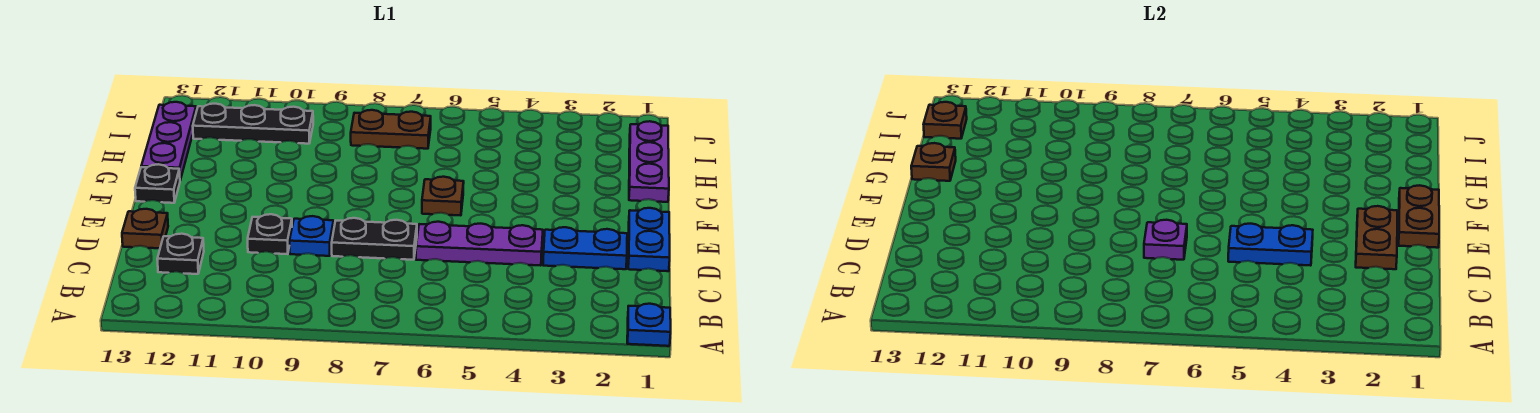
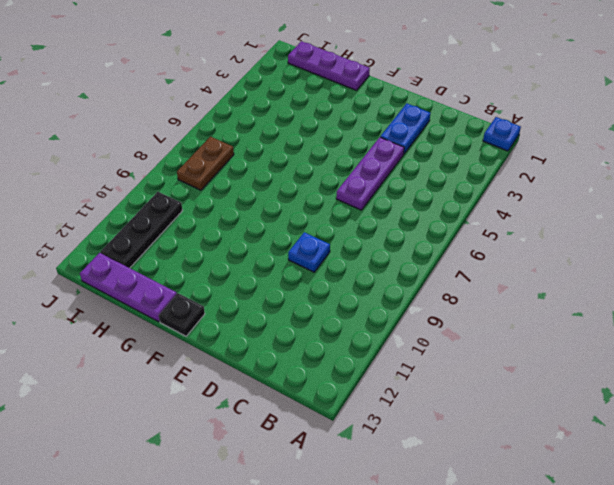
none -> black plate C12 level 1
none -> blue plate D1:E1 level 1
none -> black plate D7:D8 level 1

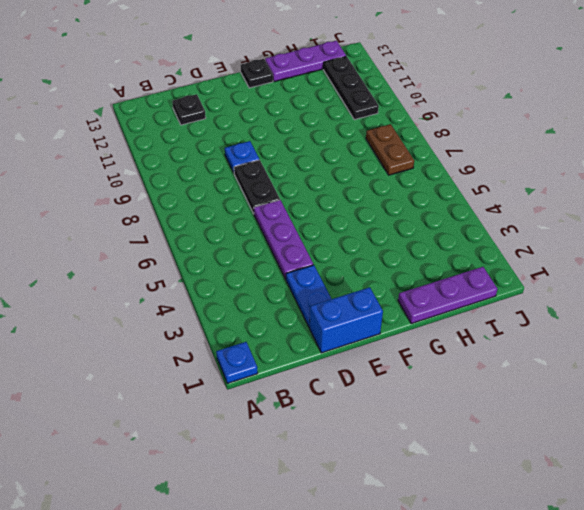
blue brick D1:E1 level 1 -> blue plate D1:E1 level 1
none -> black plate D10 level 1
none -> brown plate D13 level 1
none -> brown plate F6 level 1

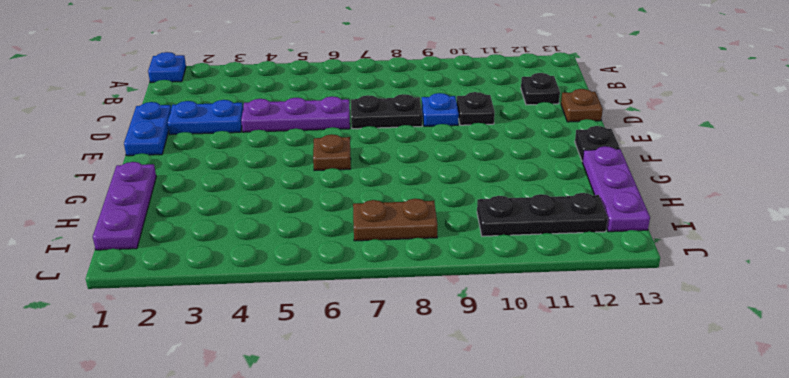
none -> brown plate D2:E2 level 2
none -> blue plate D4:D5 level 2
none -> purple plate D7 level 2

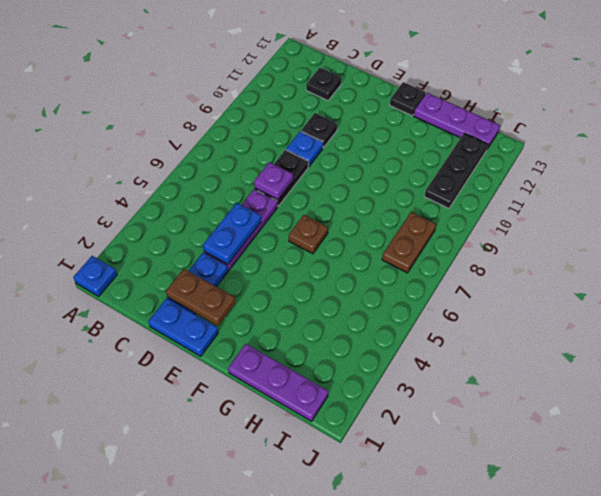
none -> brown plate D13 level 1
none -> brown plate E1:F1 level 2
none -> brown plate G13 level 2

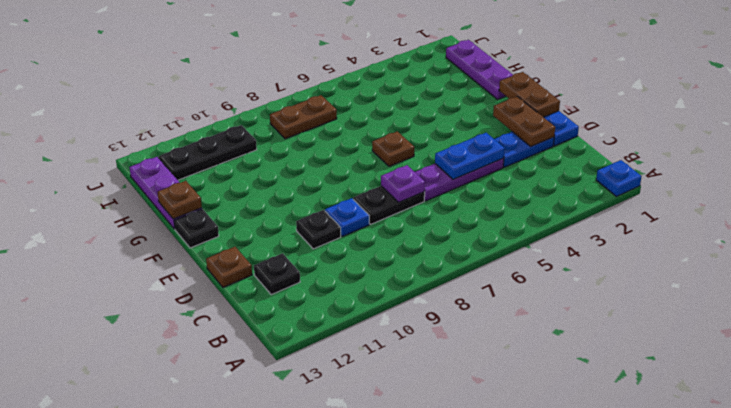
none -> brown plate I13 level 2

